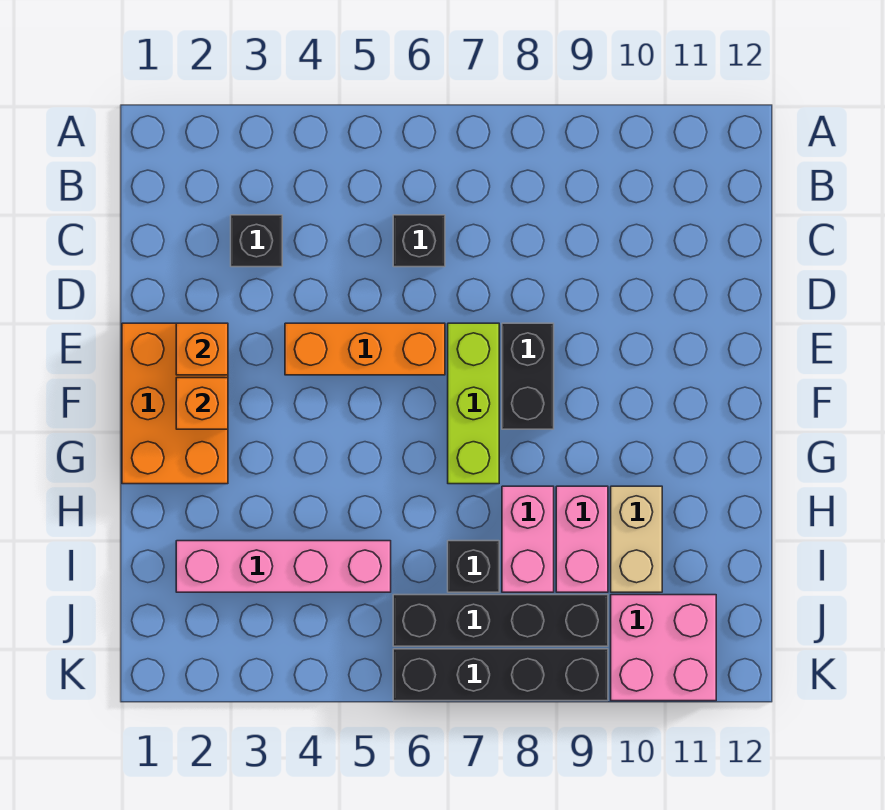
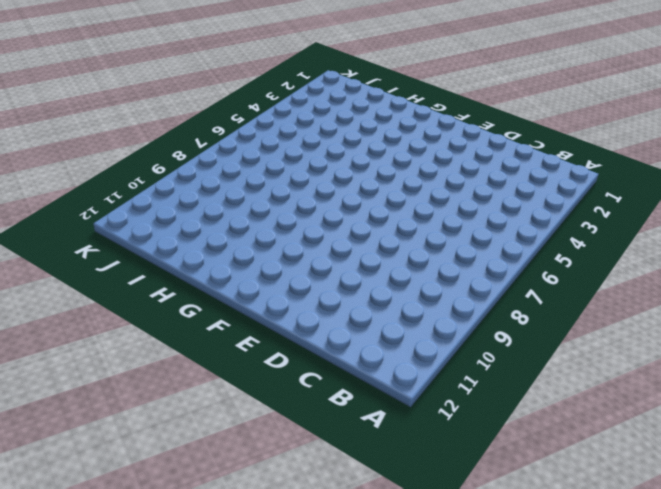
none -> black brick C3 level 1
none -> black brick C6 level 1
none -> orange brick E1:G2 level 1

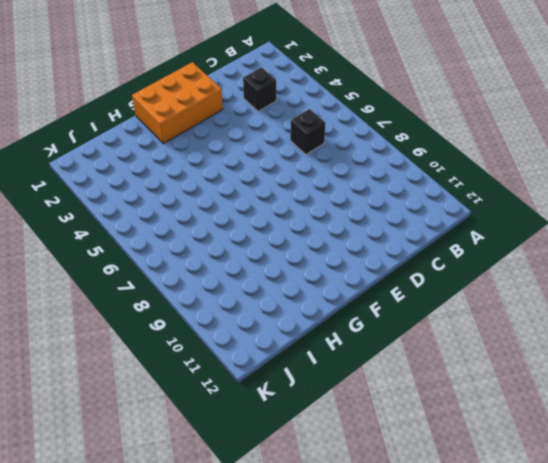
none -> orange brick E4:E6 level 1
none -> lime brick E7:G7 level 1
none -> black brick E8:F8 level 1

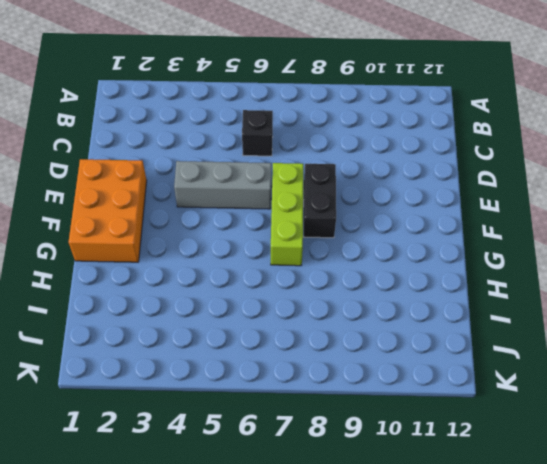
grey brick E4:E6 level 1 -> orange brick E4:E6 level 1
none -> black brick C3 level 1
none -> pink brick H8:I8 level 1
none -> pink brick H9:I9 level 1

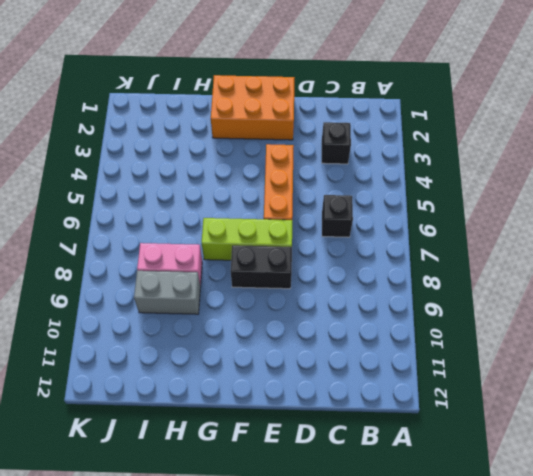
grey brick H9:I9 level 1 -> pink brick H9:I9 level 1
none -> tan brick H10:I10 level 1
none -> pink brick I2:I5 level 1
none -> black brick I7 level 1

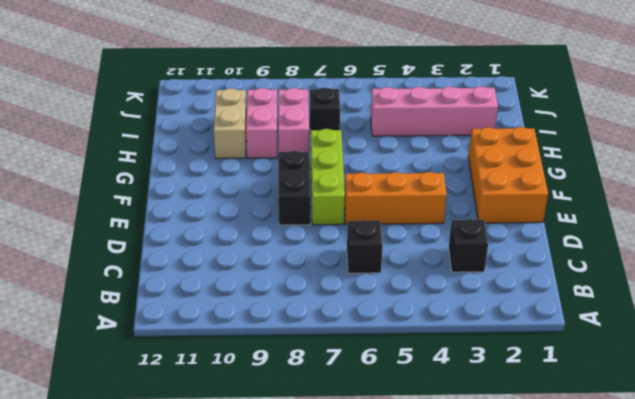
none -> black brick J6:J9 level 1
none -> pink brick J10:K11 level 1
none -> black brick K6:K9 level 1

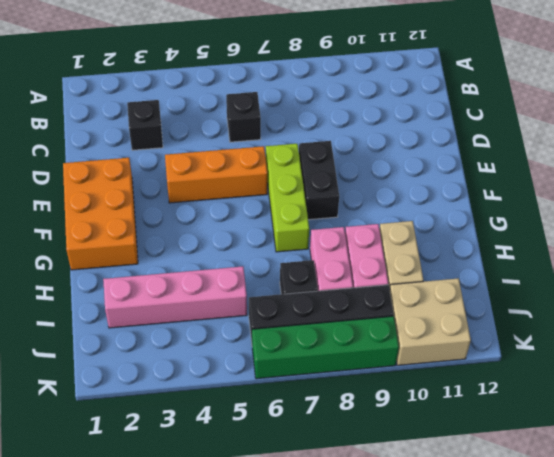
tan brick J10:K11 level 1 -> pink brick J10:K11 level 1
green brick K6:K9 level 1 -> black brick K6:K9 level 1
none -> orange brick E2 level 2
none -> orange brick F2 level 2

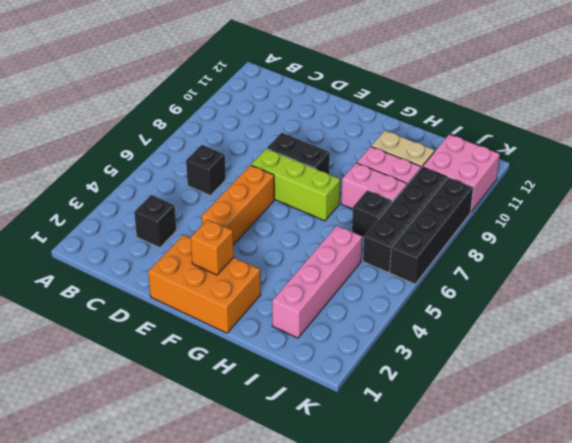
none -> orange brick E2 level 2

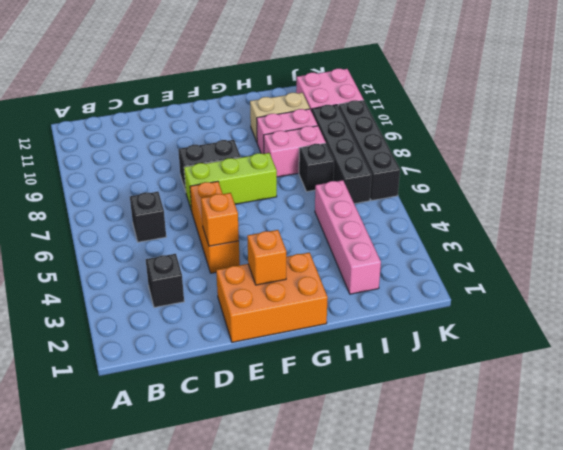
orange brick E4 level 2 -> orange brick E2 level 2

